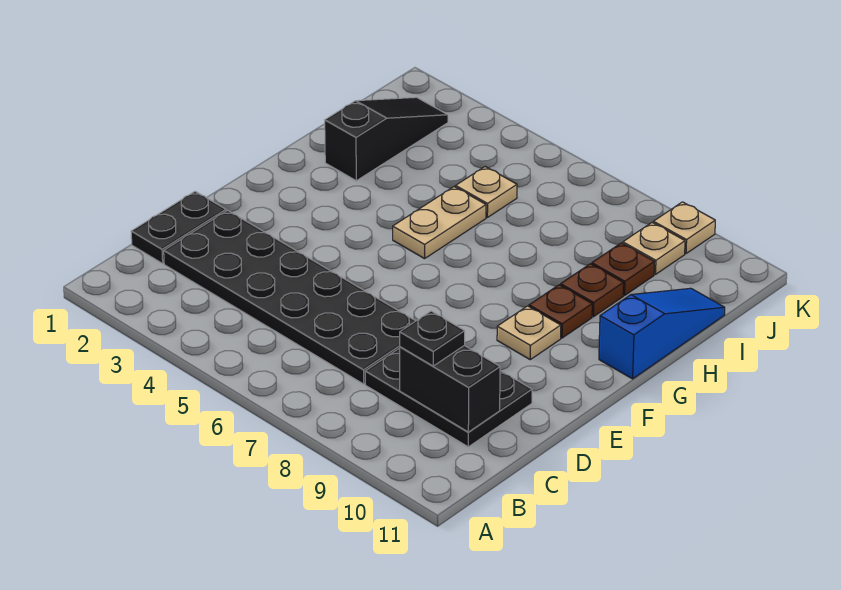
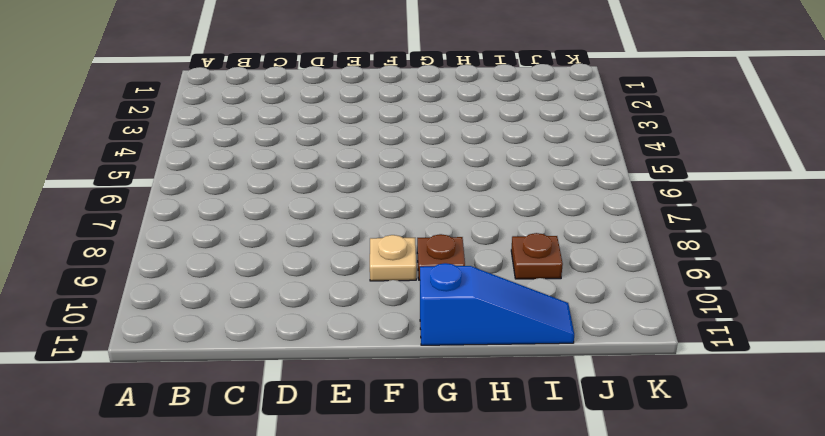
none -> black plate C1:D1 level 1
none -> black plate C2:D7 level 1
none -> black plate C8:D10 level 1

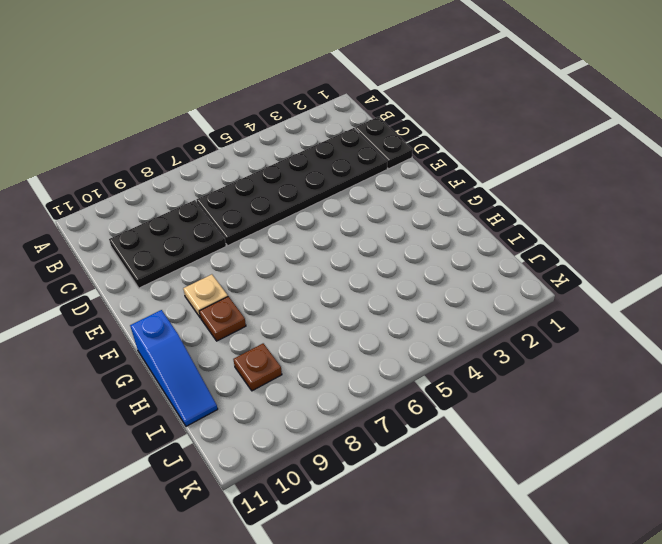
none -> tan plate G5:H5 level 1
none -> black slope H2:J2 level 1 top H
none -> brown plate H9 level 1

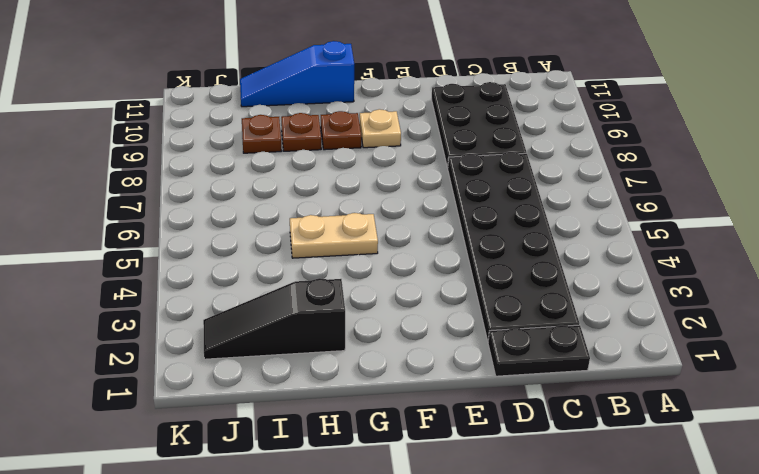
none -> tan plate I5 level 1
none -> tan plate J9 level 1
none -> tan plate K9 level 1

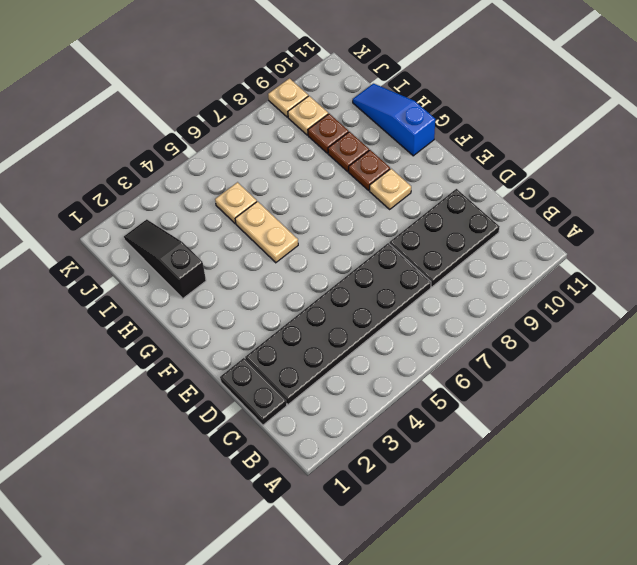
none -> black brick C9:C10 level 2
none -> black plate C9 level 3

